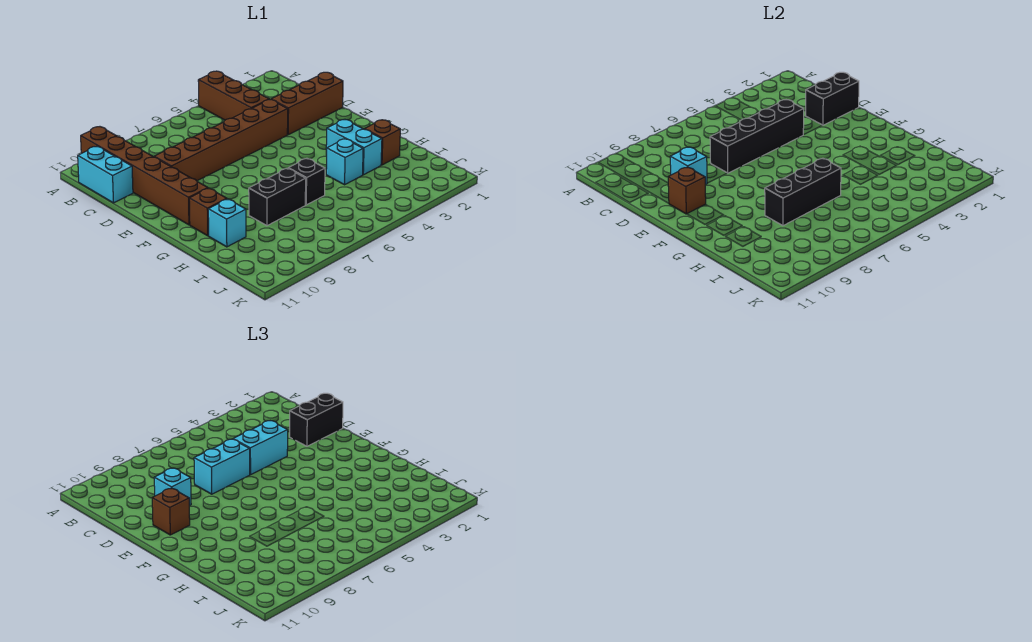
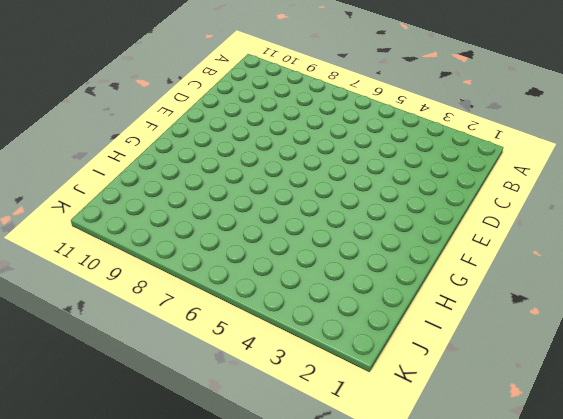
none -> brown brick A4:C4 level 1
none -> brown brick A10:F10 level 1
none -> cyan brick B11:C11 level 1

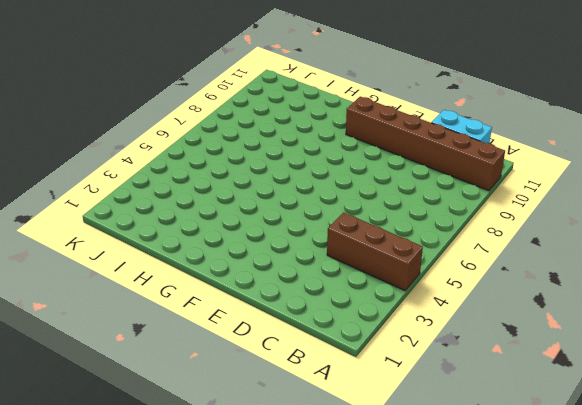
none -> brown brick D1:D3 level 1
none -> brown brick D4:D9 level 1
none -> cyan brick G3:H3 level 1

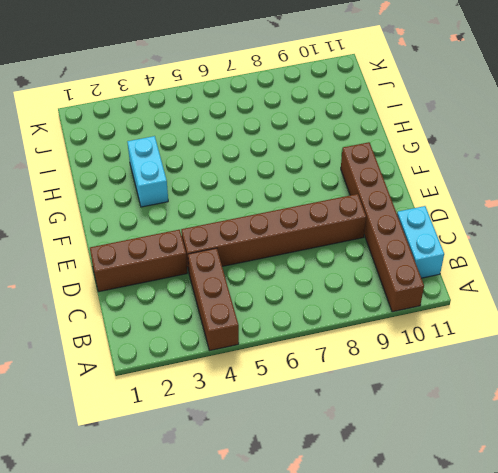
none -> brown brick G10 level 1
none -> brown brick H2 level 1
none -> cyan brick H4 level 1

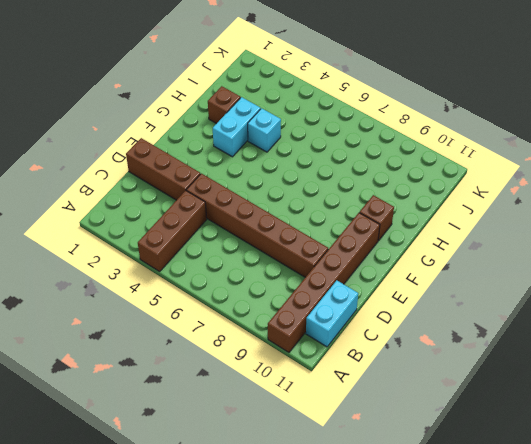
none -> black brick H6 level 1
none -> black brick H7:H8 level 1
none -> cyan brick H10 level 1

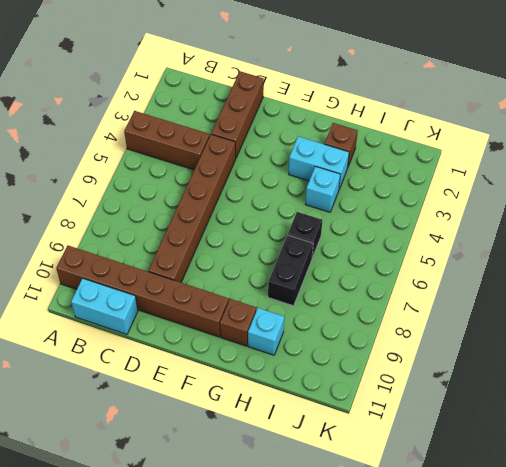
none -> black brick D1:D2 level 2
none -> black brick D4:D7 level 2
none -> cyan brick D9 level 2

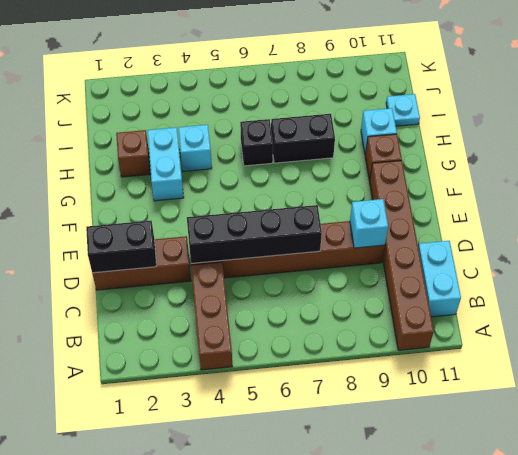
cyan plate I11 level 1 -> none
none -> brown brick E10 level 2
none -> black brick H6:H8 level 2
none -> black brick D1:D2 level 3

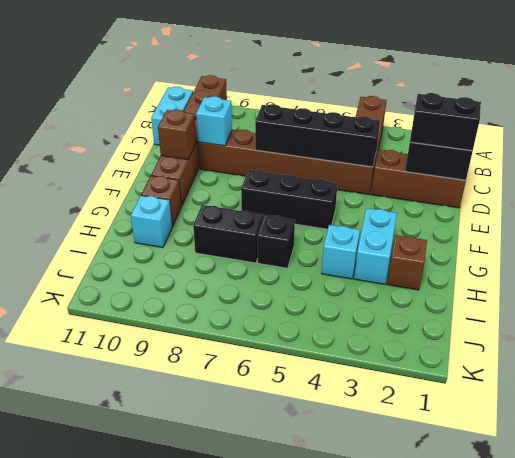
black brick F5:F7 level 1 -> black brick H6:H8 level 2
none -> cyan brick D4:D5 level 3
none -> cyan brick D6:D7 level 3
none -> cyan brick D9 level 3

